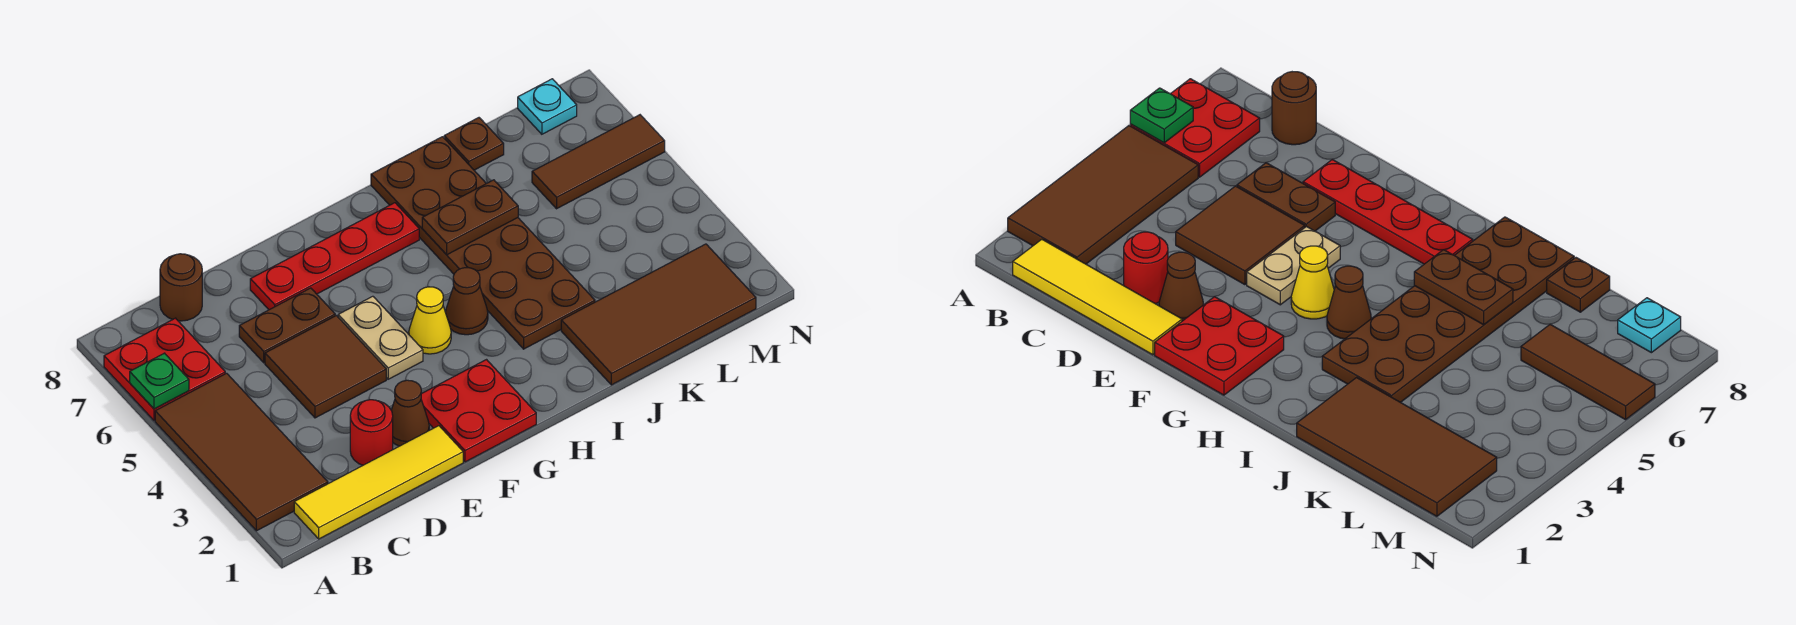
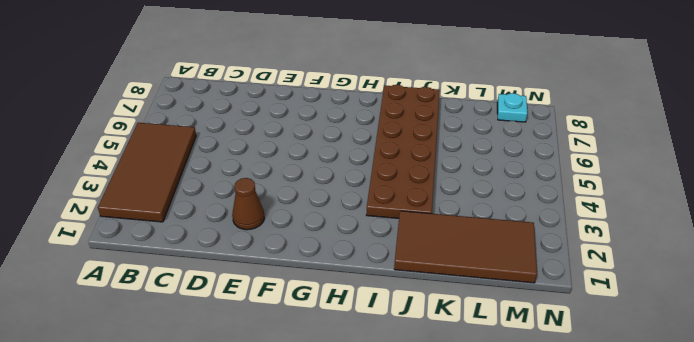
none -> red plate A6:B7 level 1
none -> yellow tile B1:E1 level 1
none -> brown round brick C8 level 1

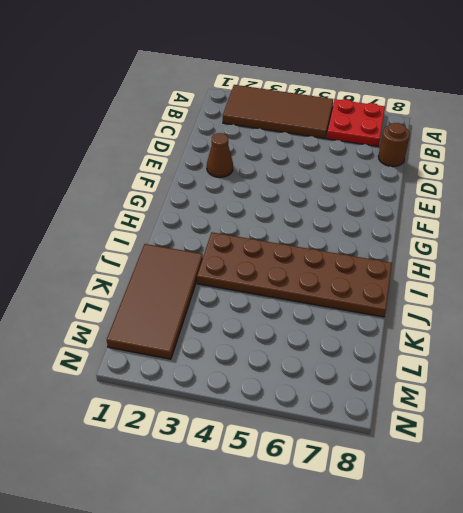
none -> yellow tile B1:E1 level 1
none -> red round brick D2 level 1
none -> brown tile D4:E5 level 1

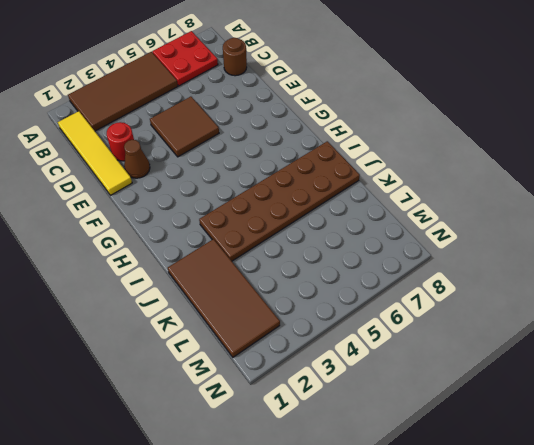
none -> brown plate D6:E6 level 1
none -> red plate E7:H7 level 1
none -> red plate F1:G2 level 1

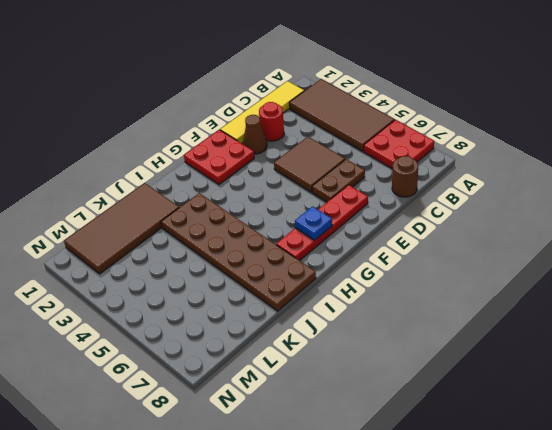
blue plate G7 level 2 -> none
none -> tan plate F4:F5 level 1
none -> yellow cone G4 level 1
none -> brown cone H4 level 1

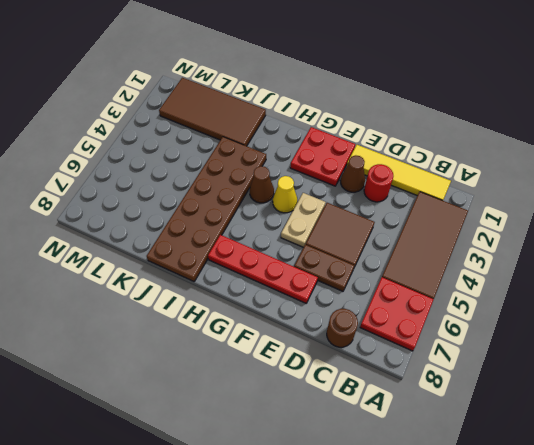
none -> brown plate K8 level 1
none -> brown tile L6:N6 level 1
none -> cyan plate M8 level 1

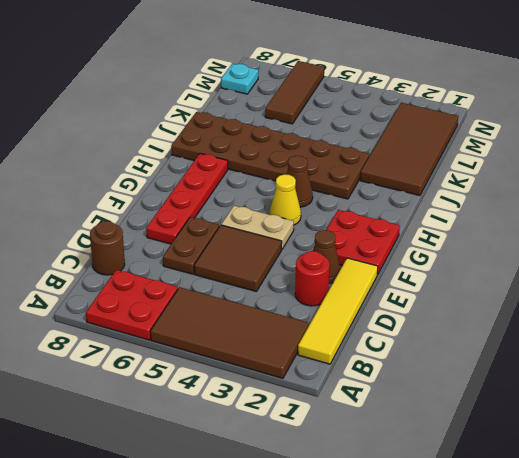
none -> brown plate K8 level 1
none -> green plate A6 level 2
none -> brown plate I6:J6 level 2

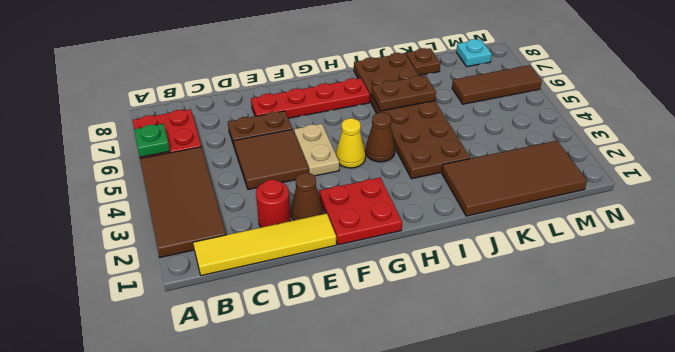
none -> brown round brick C8 level 1

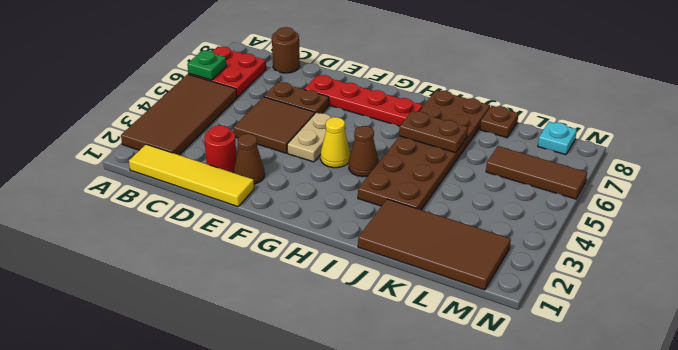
none -> red plate F1:G2 level 1

